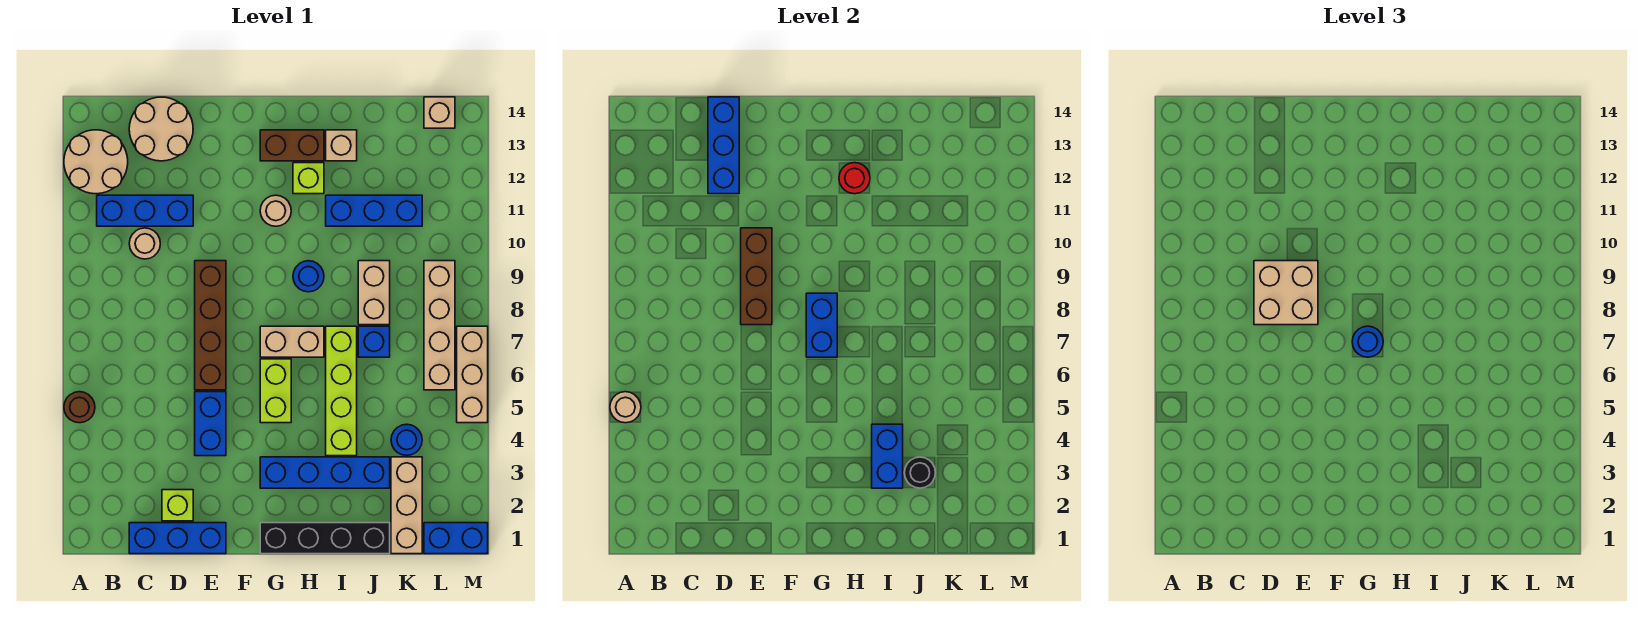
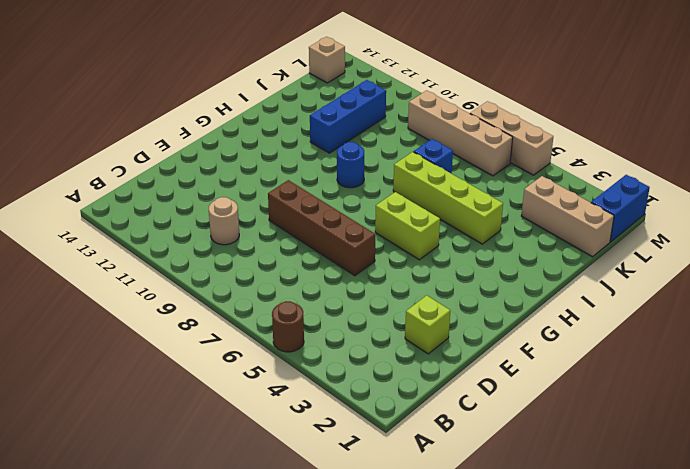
none -> tan round brick A12:B13 level 1
none -> blue brick B11:D11 level 1
none -> blue brick C1:E1 level 1
none -> tan round brick C13:D14 level 1

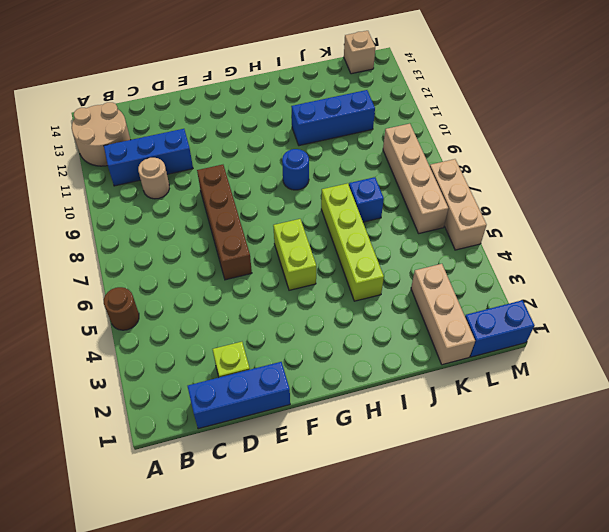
none -> tan round brick C13:D14 level 1
none -> blue brick E4:E5 level 1
none -> black brick G1:J1 level 1
none -> blue brick G3:J3 level 1

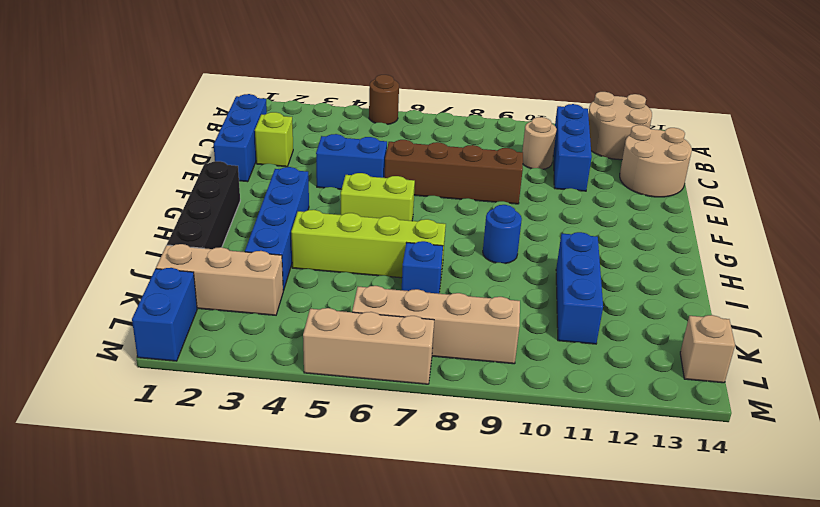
none -> tan brick G7:H7 level 1
none -> tan round brick G11 level 1
none -> brown brick G13:H13 level 1
none -> lime brick H12 level 1

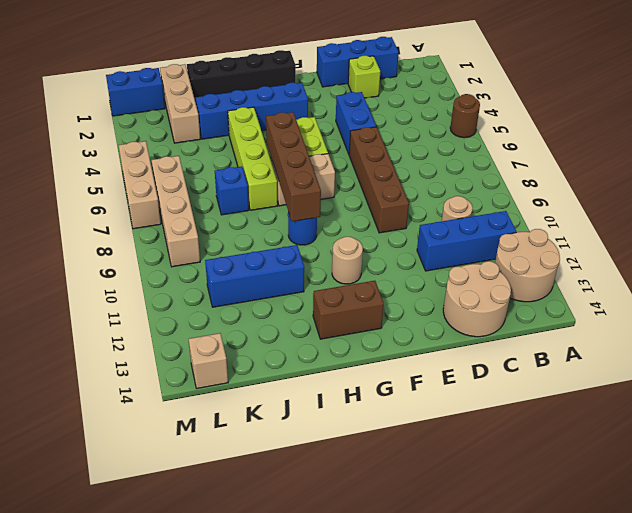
brown brick H6:H9 level 2 -> none
none -> lime brick H12 level 1
none -> tan brick I13 level 1
none -> tan brick J8:J9 level 1
none -> blue round brick K4 level 1

